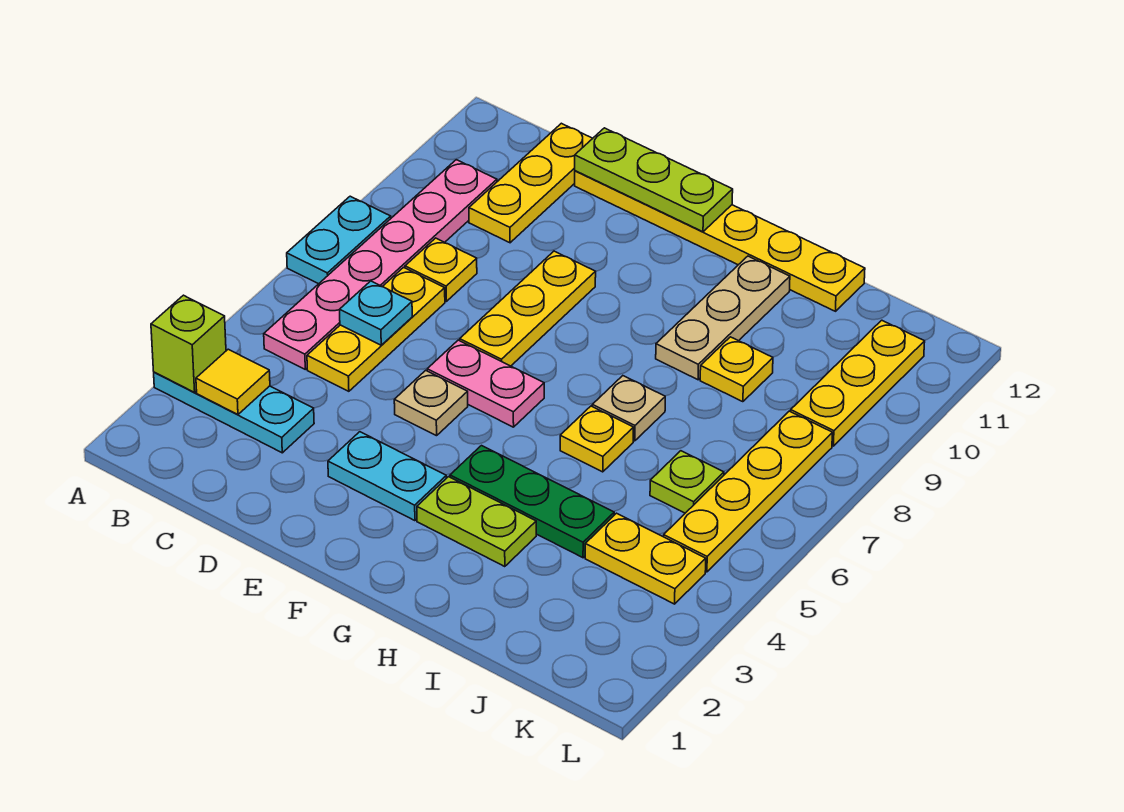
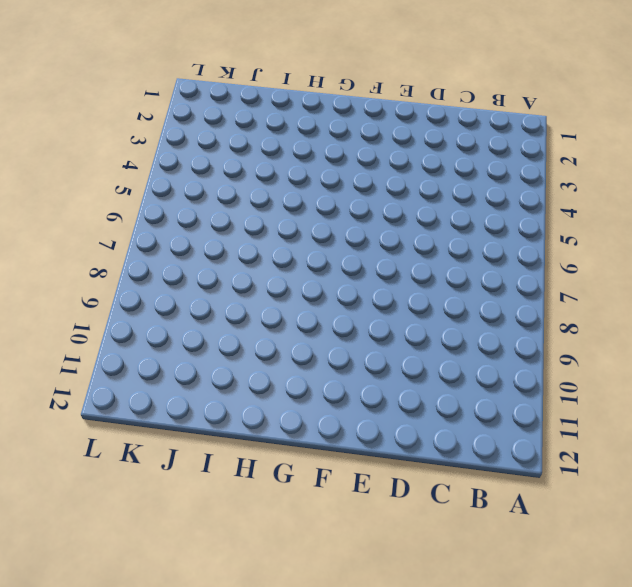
none -> cyan plate A3:C3 level 1
none -> cyan plate A7:A8 level 1
none -> pink plate B5:B10 level 1

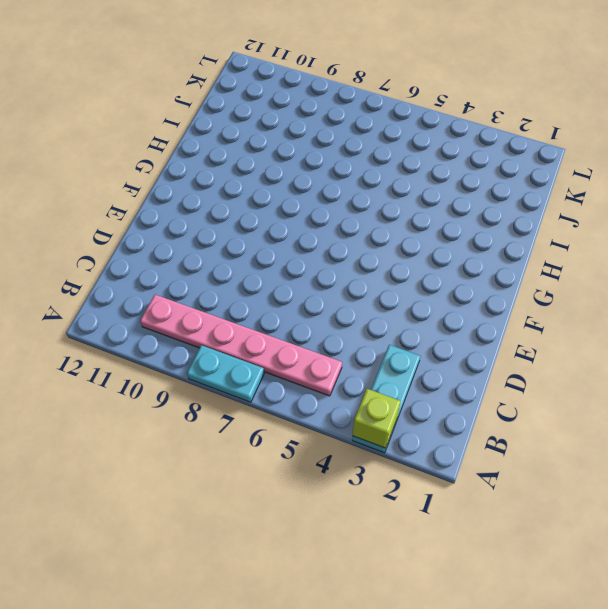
none -> yellow plate C5:C7 level 1
none -> yellow plate C8 level 1
none -> yellow plate C10:C12 level 1

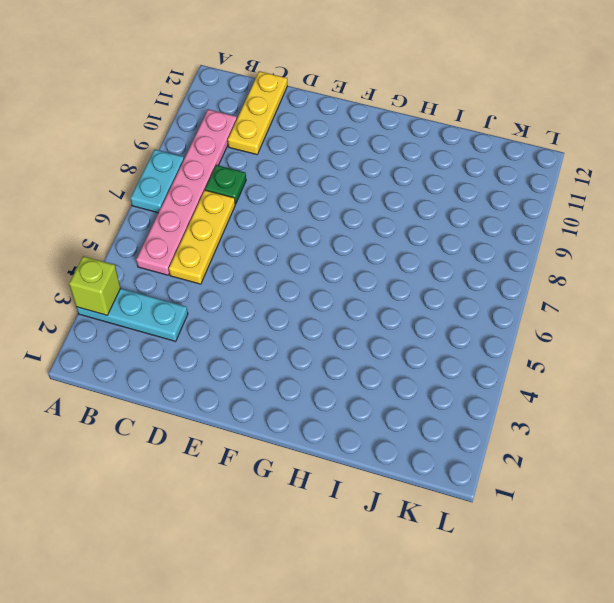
green plate C8 level 1 -> yellow plate C8 level 1
none -> yellow plate D12:I12 level 1
none -> cyan plate E3:F3 level 1
none -> tan plate E5 level 1

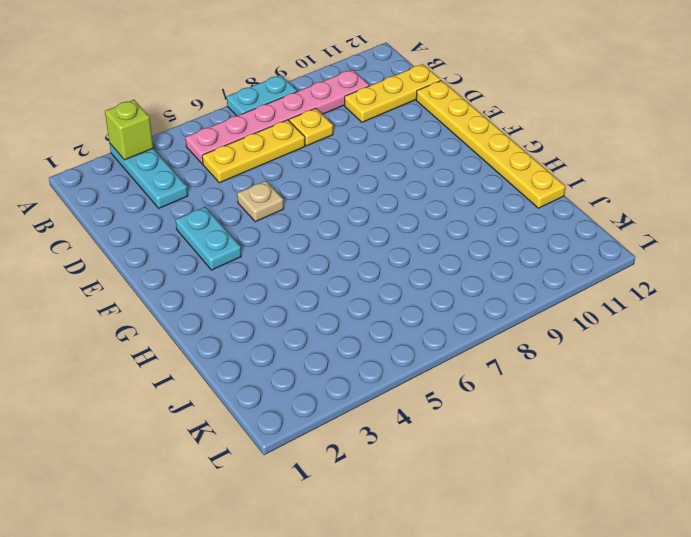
none -> pink plate E6:F6 level 1
none -> yellow plate E7:E9 level 1
none -> lime plate G3:H3 level 1

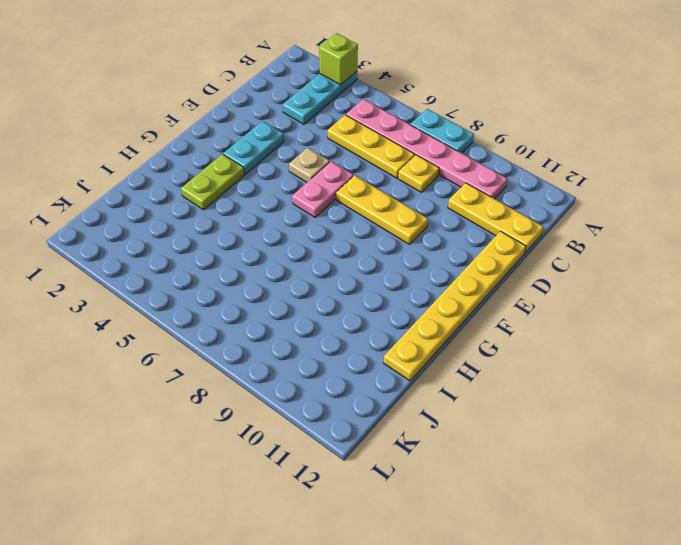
none -> green plate G4:I4 level 1
none -> yellow plate H6 level 1
none -> tan plate H7 level 1

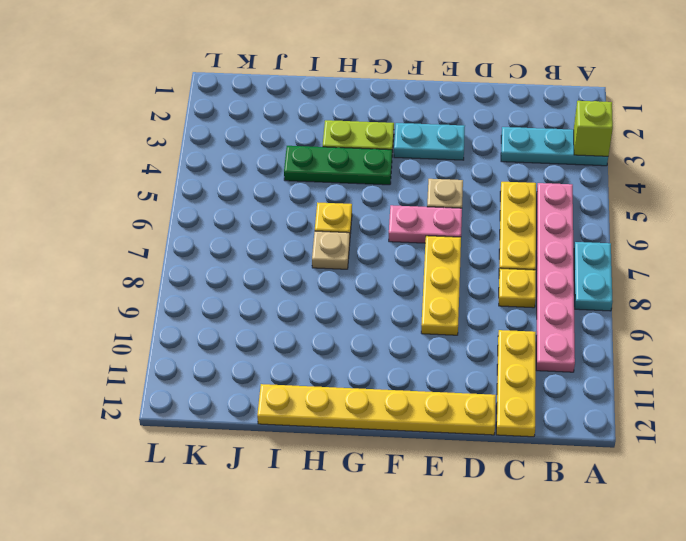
none -> tan plate H9:H11 level 1
none -> yellow plate I9 level 1
none -> yellow plate J4:K4 level 1

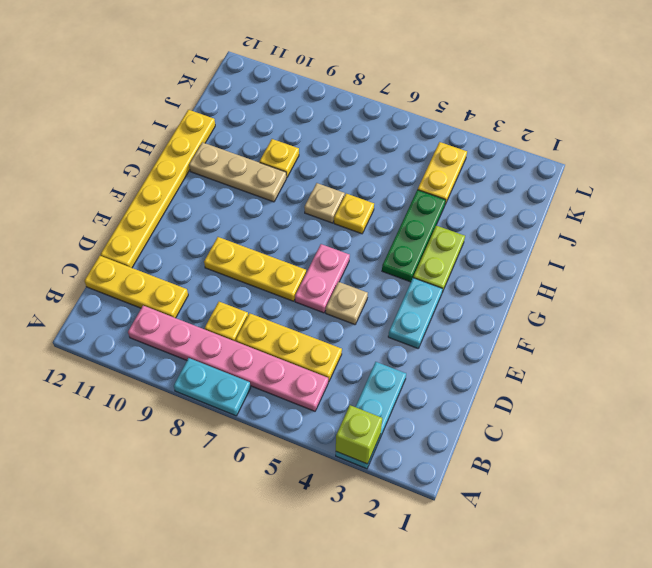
none -> lime plate J6 level 1
none -> yellow plate K5:K8 level 1
none -> yellow plate K9:K11 level 1

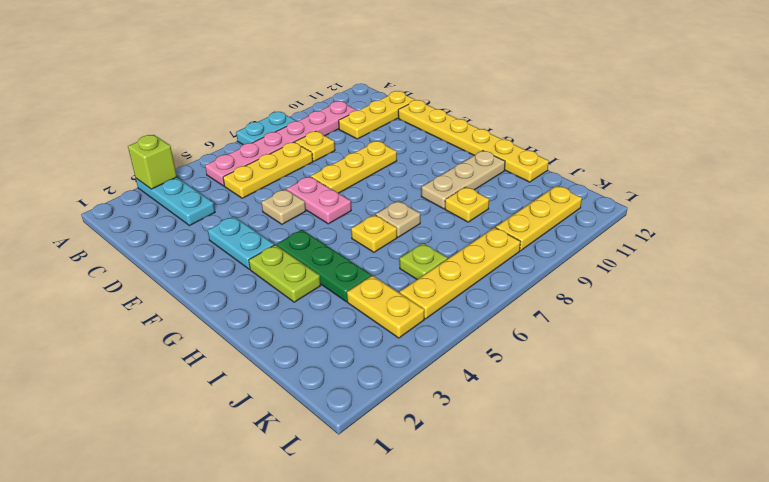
none -> yellow tile B3 level 2
none -> cyan plate C6 level 2
none -> lime plate D12:F12 level 2

